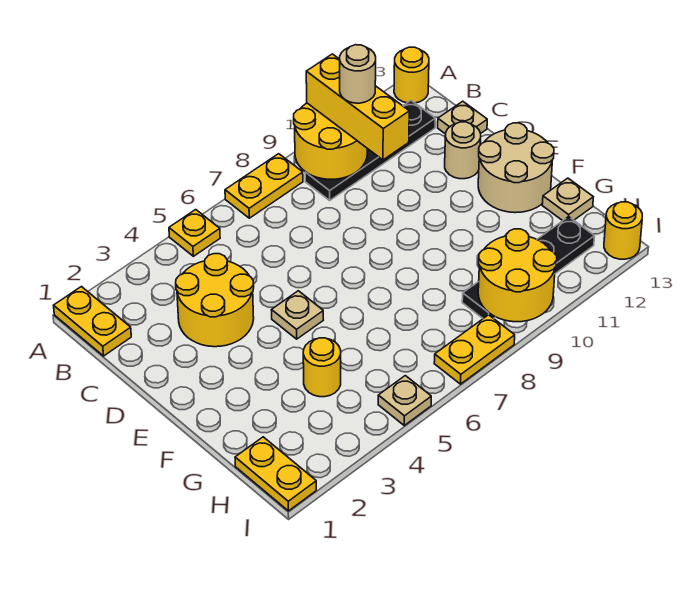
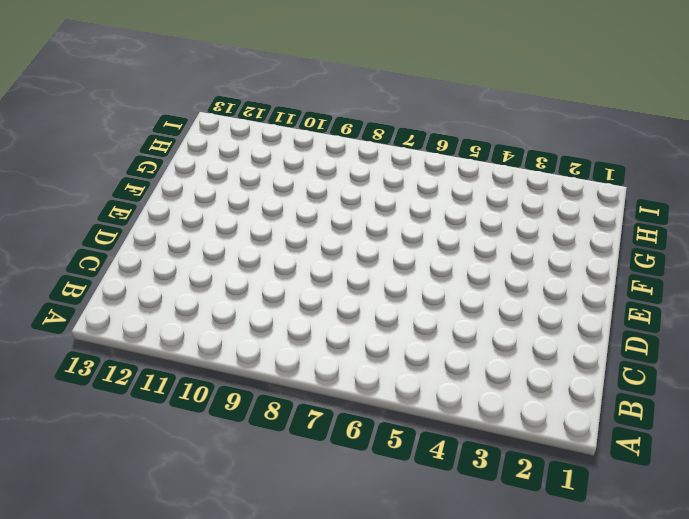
none -> yellow plate A1:B1 level 1
none -> yellow plate A5 level 1
none -> yellow plate A7:A8 level 1

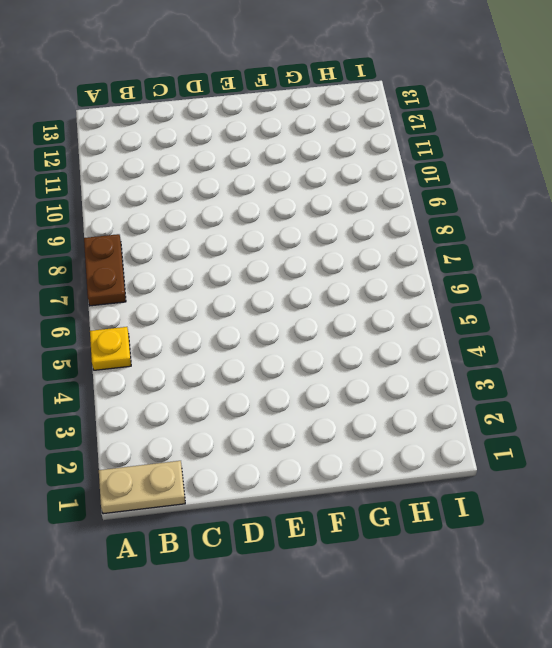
tan plate A1:B1 level 1 -> yellow plate A1:B1 level 1
brown plate A7:A8 level 1 -> yellow plate A7:A8 level 1
none -> yellow round brick A13 level 1
none -> black plate B9:B12 level 1
none -> yellow round brick C3:D4 level 1

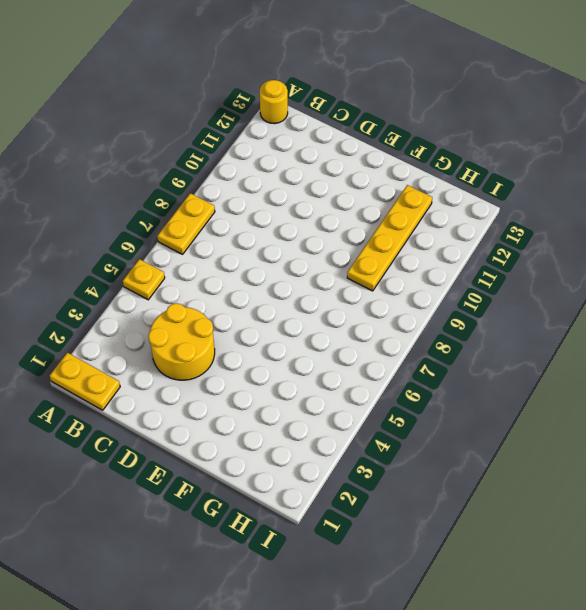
yellow plate G9:G12 level 1 -> none
none -> black plate B9:B12 level 1
none -> tan plate C13 level 1
none -> tan round brick D12 level 1

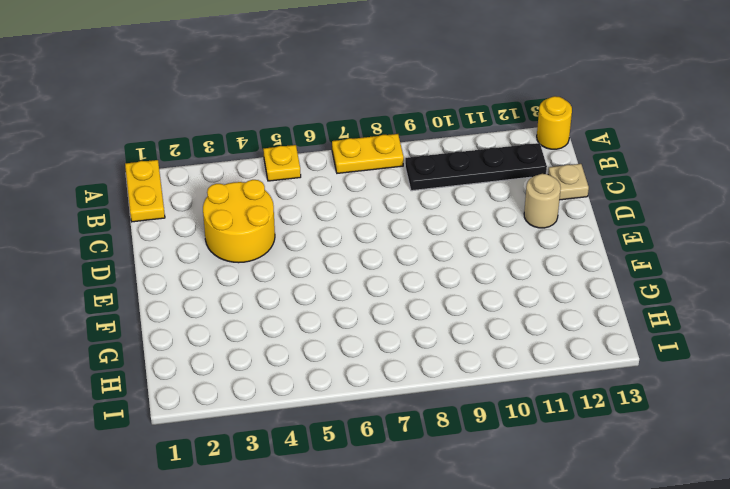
none -> tan plate E5 level 1
none -> tan round brick E12:F13 level 1
none -> yellow round brick G4 level 1

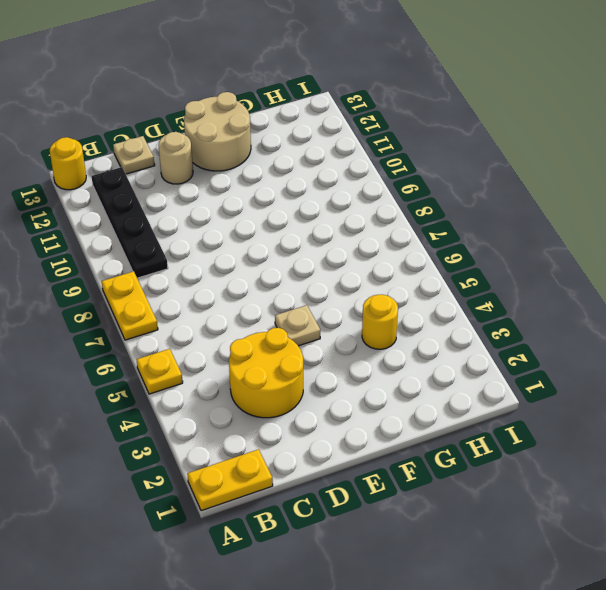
none -> tan plate G13 level 1
none -> yellow plate H1:I1 level 1
none -> black plate H9:H12 level 1

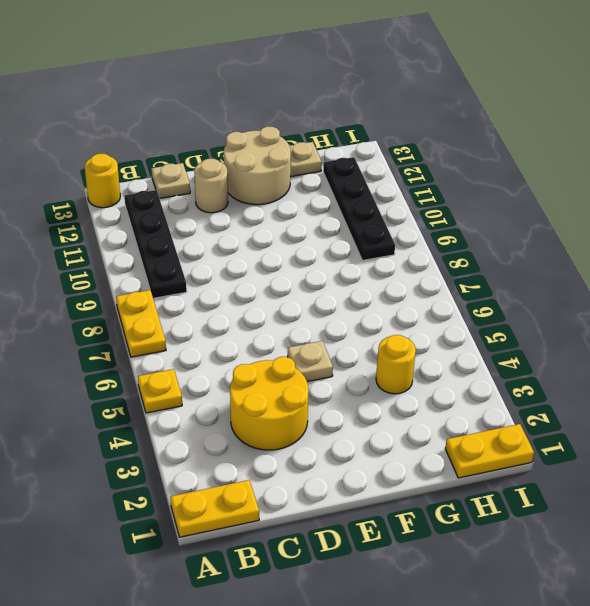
none -> tan plate I5 level 1
none -> yellow plate I7:I8 level 1
none -> yellow round brick I13 level 1

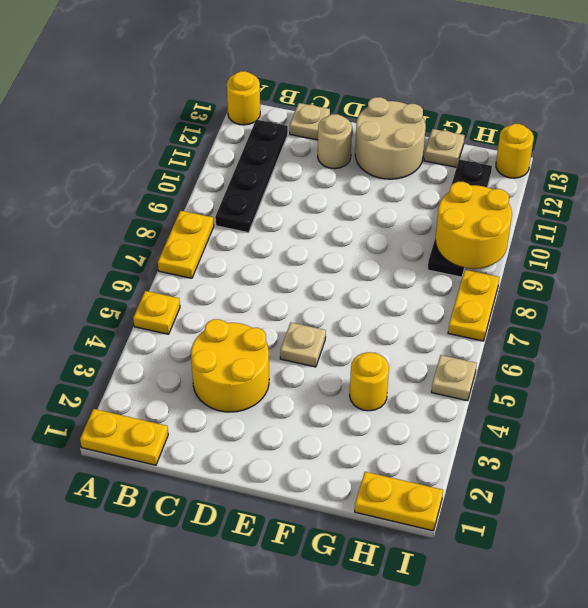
none -> yellow round brick A9:B10 level 2
none -> yellow brick A10:C10 level 3
none -> tan round brick B10 level 4

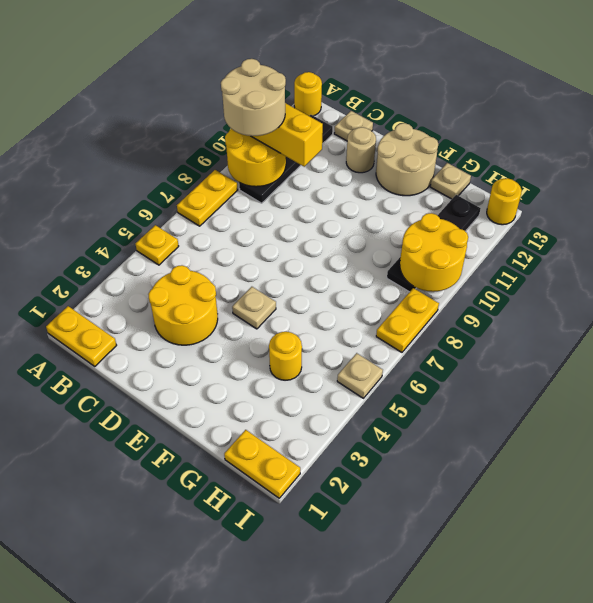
tan round brick A9:B10 level 4 -> tan round brick B10 level 4

